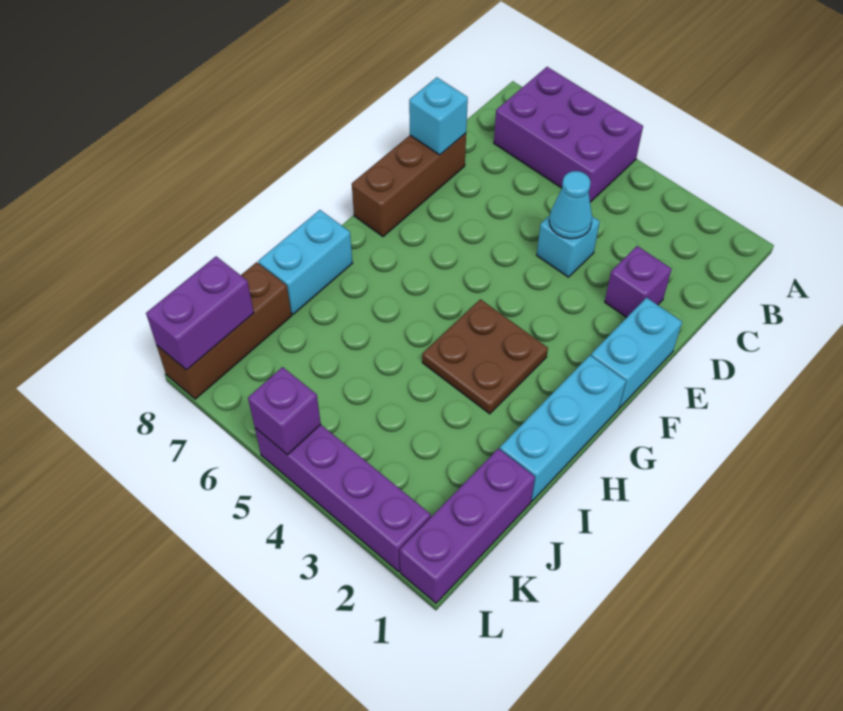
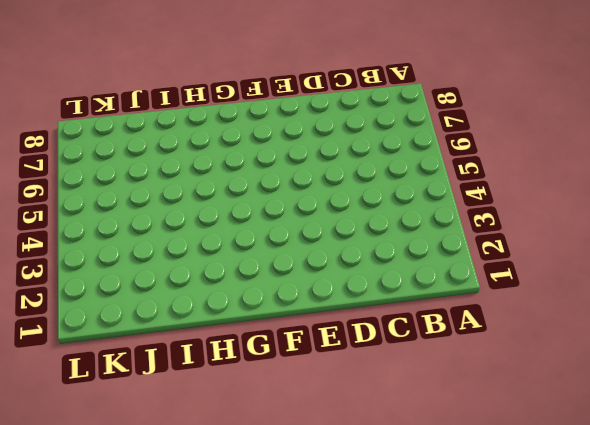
none -> purple brick A5:B7 level 1
none -> purple brick D2 level 1
none -> cyan brick D4 level 1

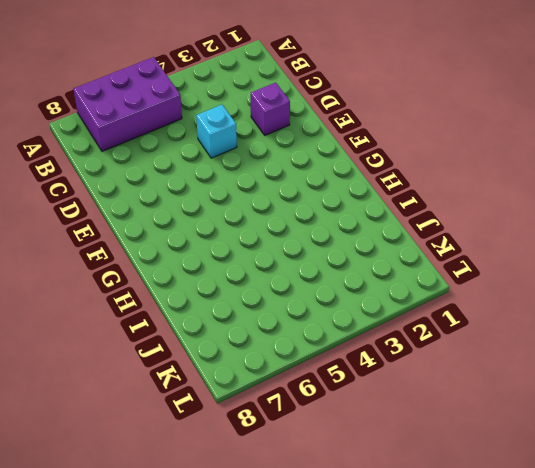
none -> brown brick D8:F8 level 1
none -> cyan brick E1:F1 level 1
none -> cyan brick G1:I1 level 1

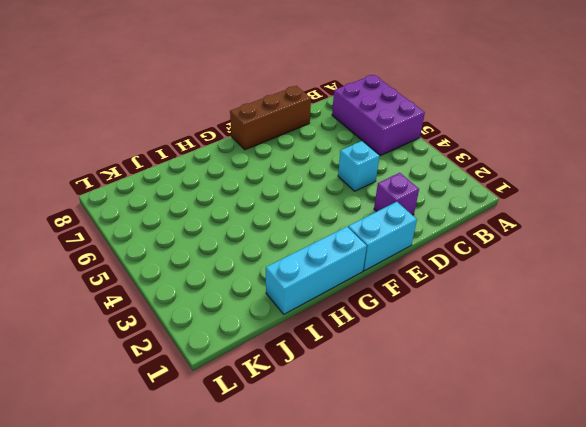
none -> brown plate G3:H4 level 1
none -> cyan brick H8:I8 level 1
none -> purple brick J1:L1 level 1

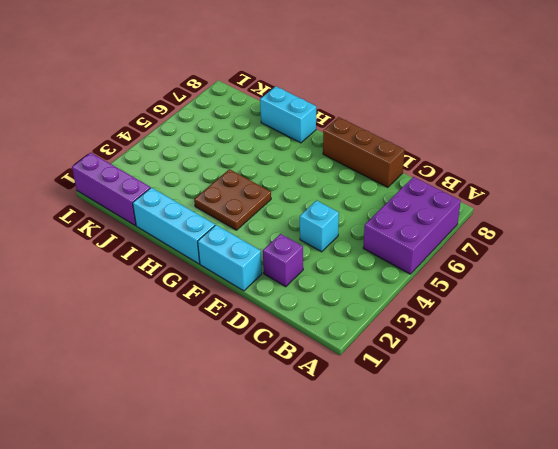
none -> brown brick J8:L8 level 1
none -> purple brick L2:L5 level 1
none -> cyan cone D4 level 2

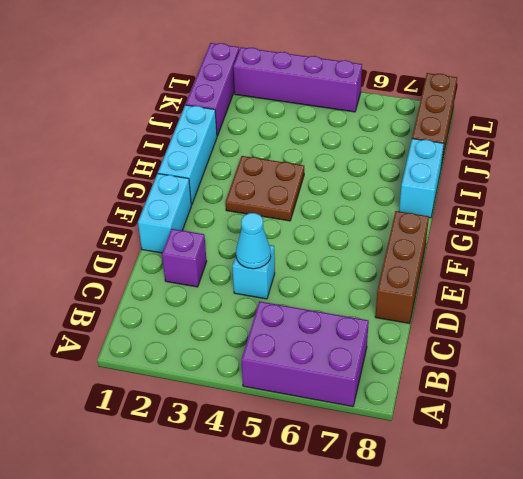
none -> cyan brick D8 level 2
none -> purple brick K8:L8 level 2
none -> purple brick L5 level 2

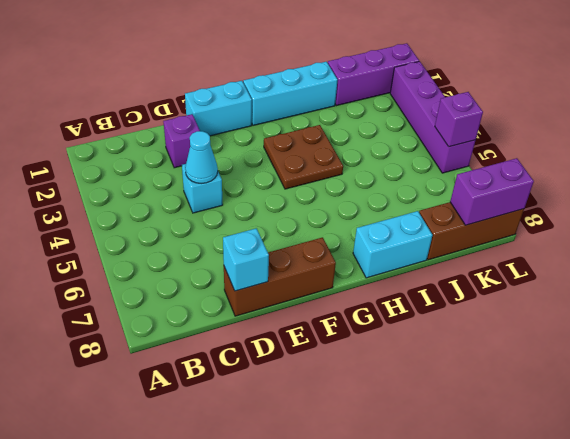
none -> purple brick A5:B7 level 1

